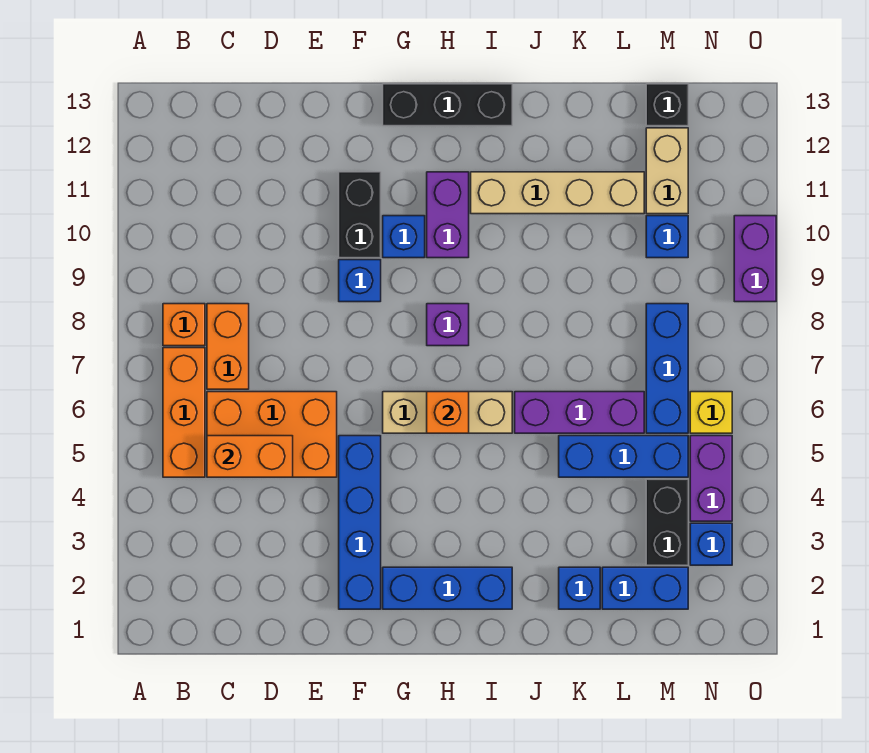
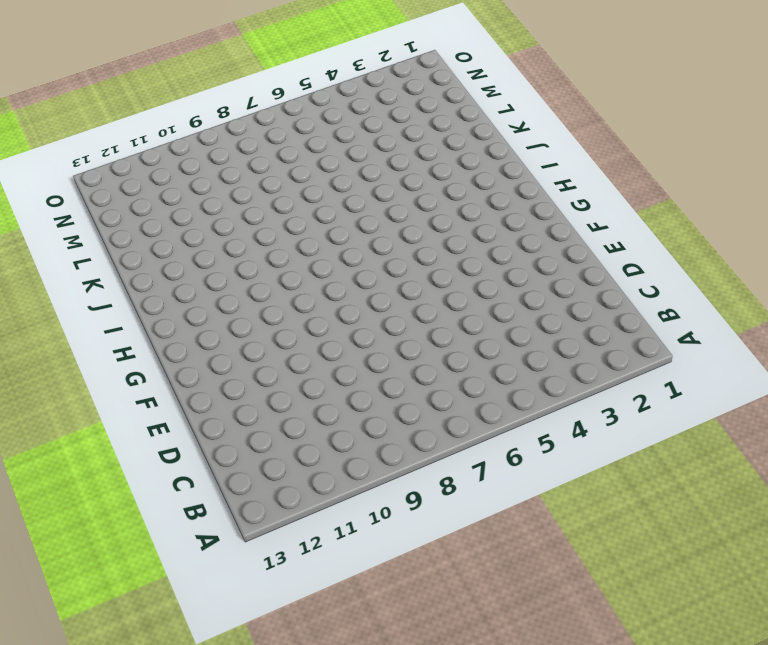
none -> orange brick B5:B7 level 1
none -> orange brick B8 level 1
none -> orange brick C5:E6 level 1

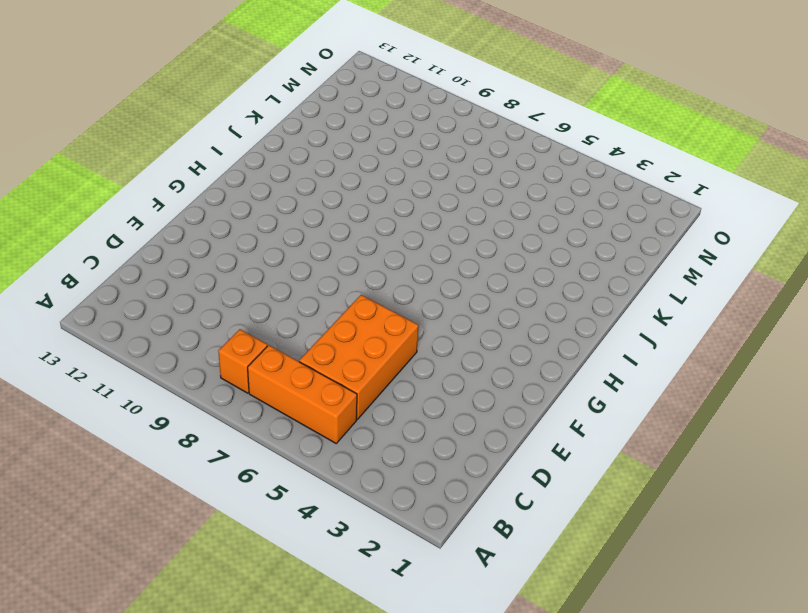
none -> orange brick C7:C8 level 1
none -> blue brick F2:F5 level 1
none -> blue brick F9 level 1

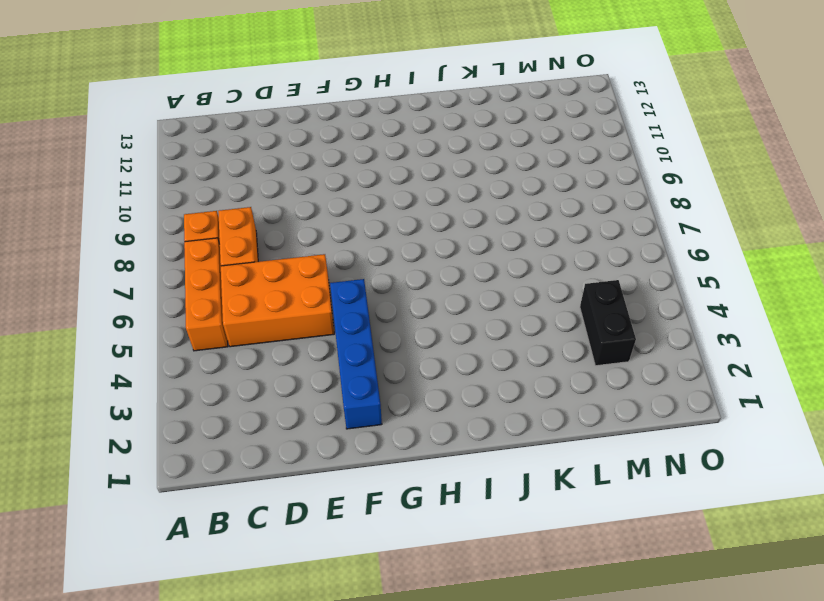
none -> blue brick F9 level 1
none -> black brick F10:F11 level 1
none -> blue brick G2:I2 level 1

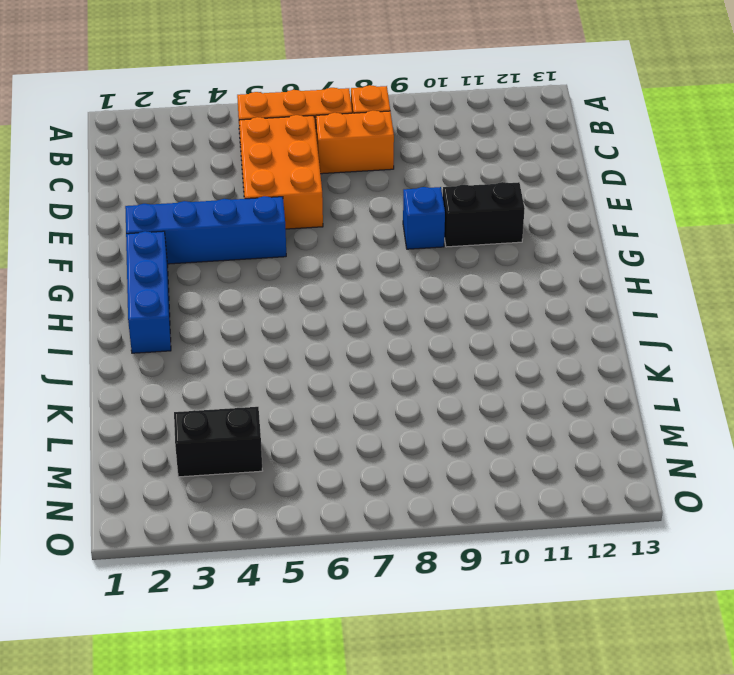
none -> tan brick G6:I6 level 1
none -> blue brick G10 level 1
none -> black brick G13:I13 level 1

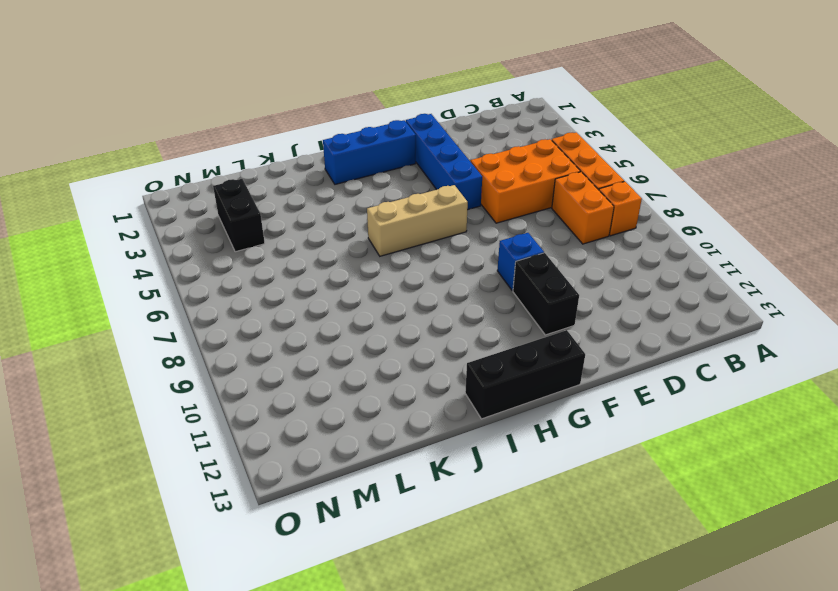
none -> blue brick G10 level 1
none -> purple brick H8 level 1
none -> purple brick H10:H11 level 1

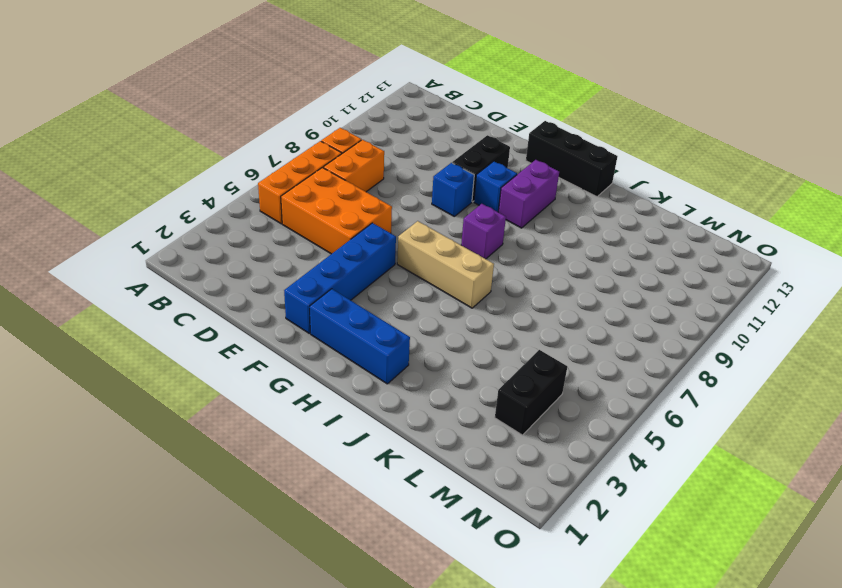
none -> tan brick I11:L11 level 1
none -> purple brick J6:L6 level 1
none -> blue brick K2 level 1

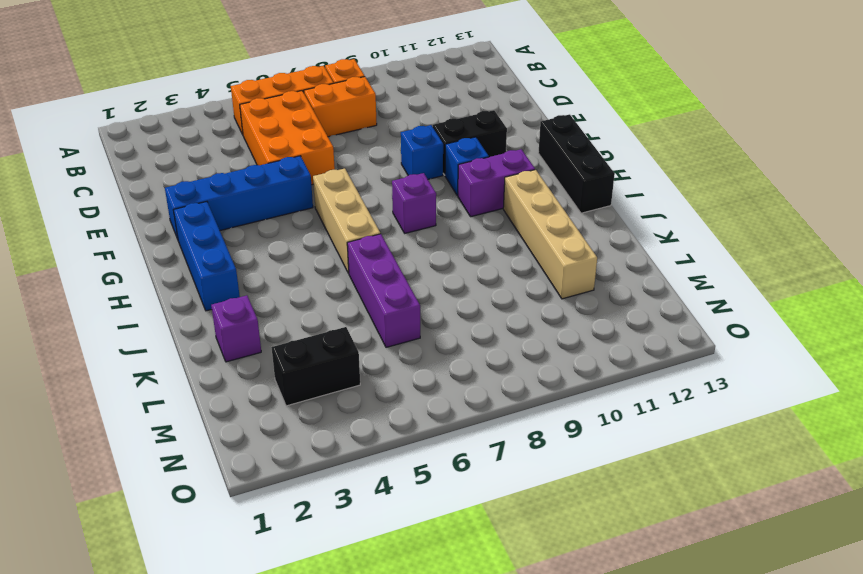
purple brick K2 level 1 -> blue brick K2 level 1
none -> blue brick K5:M5 level 1
none -> blue brick L2:M2 level 1
none -> blue brick M6:M8 level 1

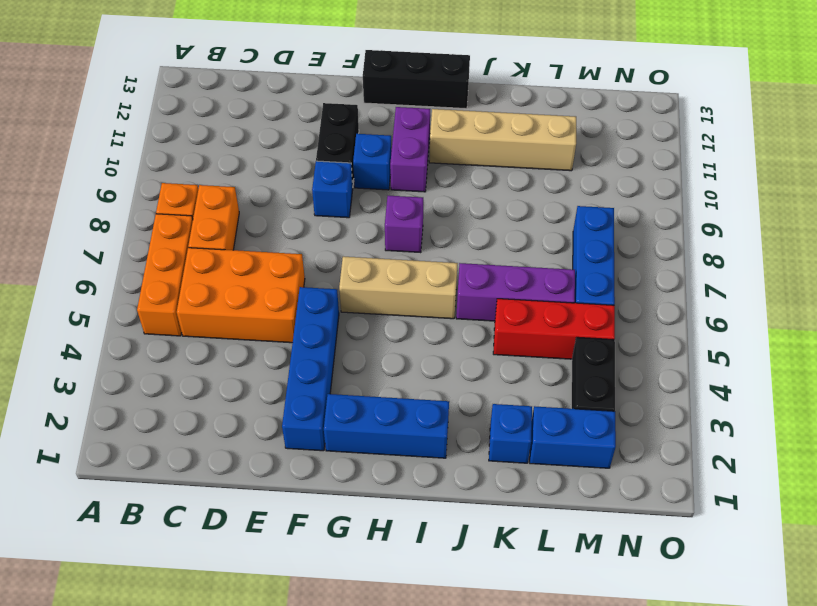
red brick K5:M5 level 1 -> blue brick K5:M5 level 1
none -> blue brick M10 level 1
none -> tan brick M11:M12 level 1
none -> black brick M13 level 1

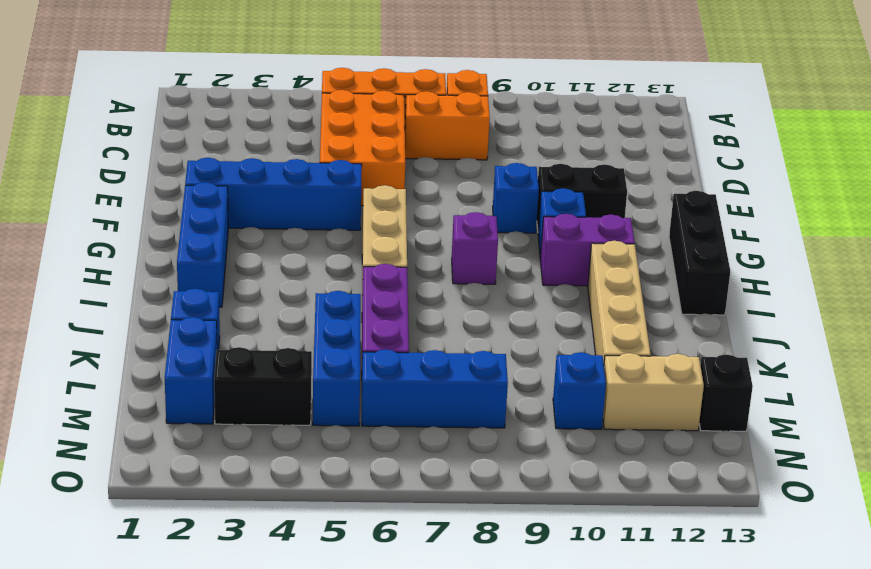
none -> blue brick N3 level 1
none -> purple brick N4:N5 level 1
none -> yellow brick N6 level 1

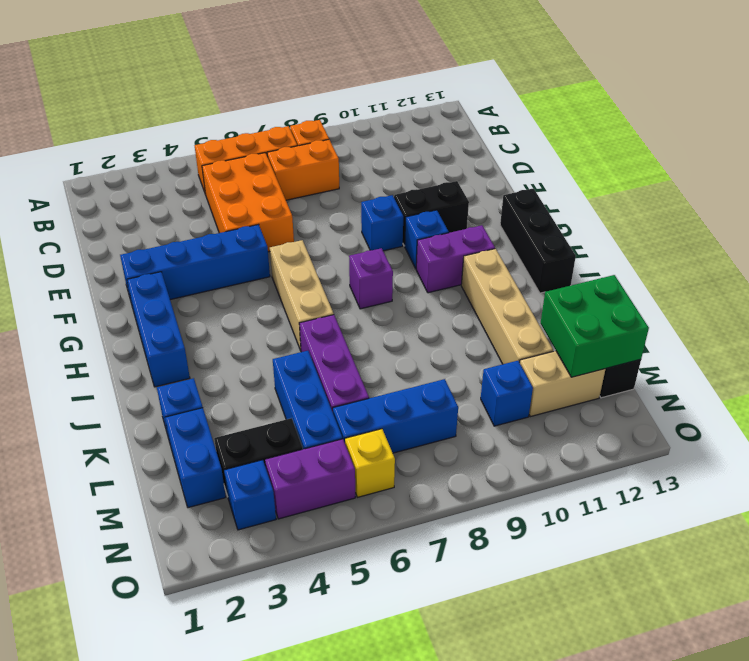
green brick L12:M13 level 2 -> none
none -> purple brick O9:O10 level 1
none -> orange brick C5:D5 level 2
none -> orange brick H6 level 2

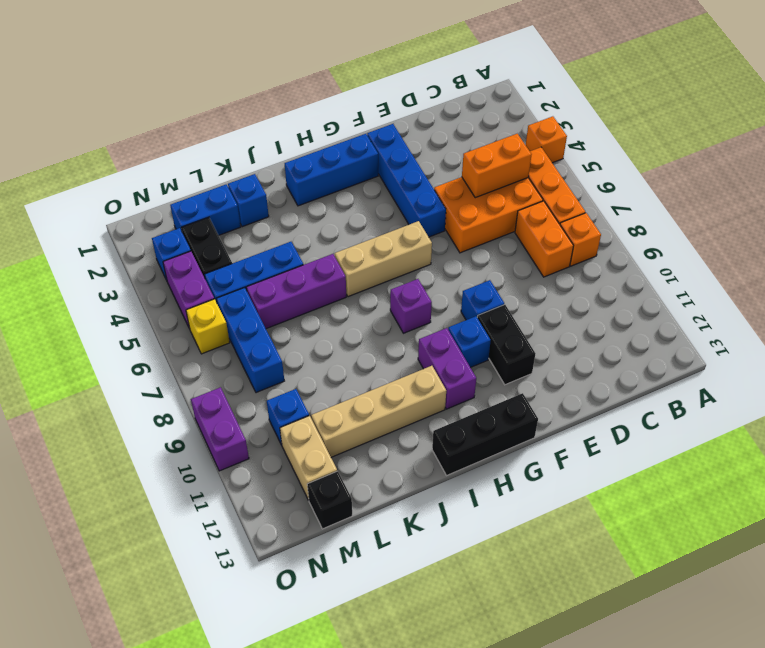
orange brick A4 level 1 -> orange brick H6 level 2

